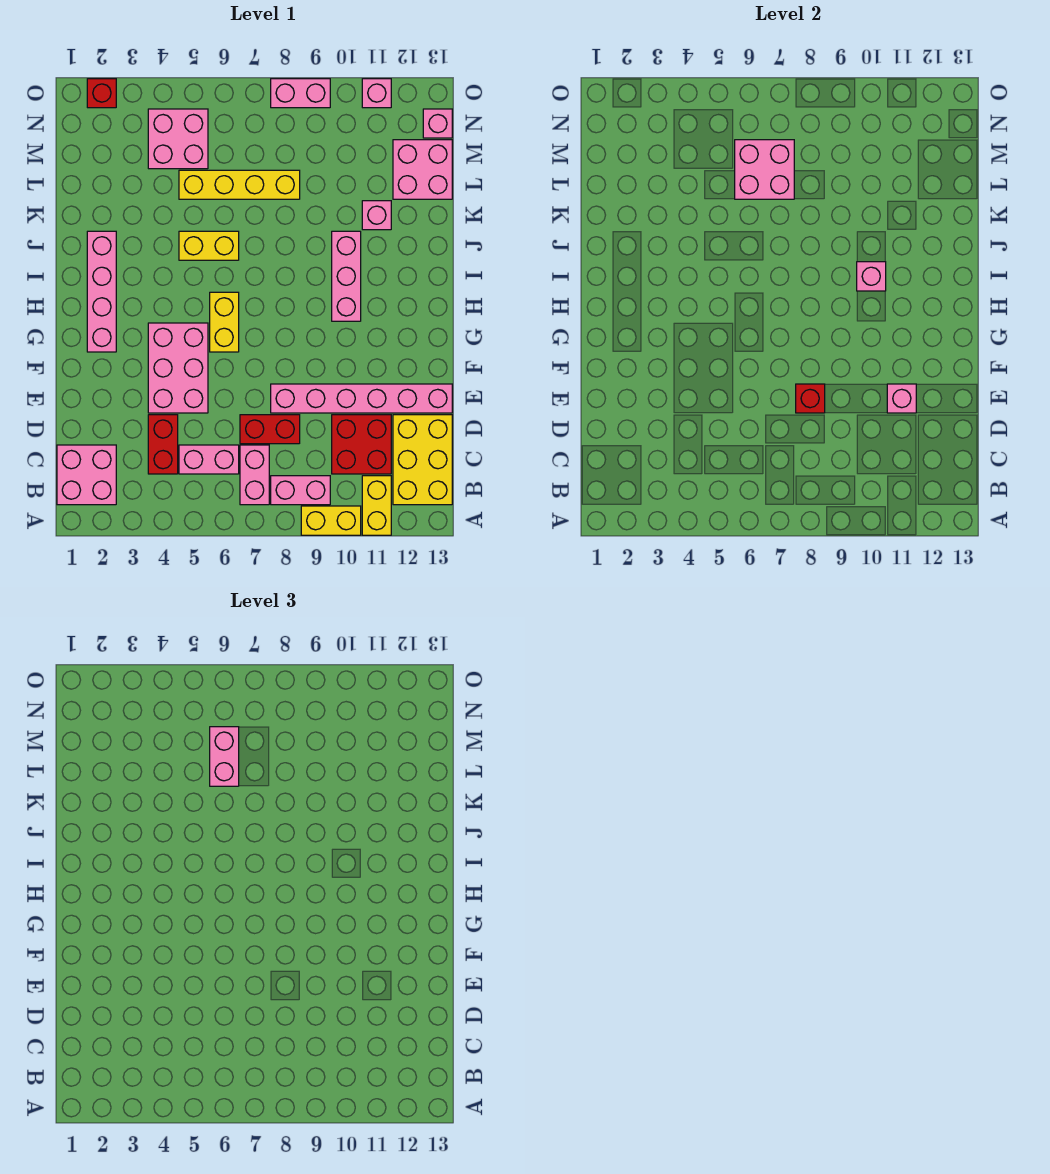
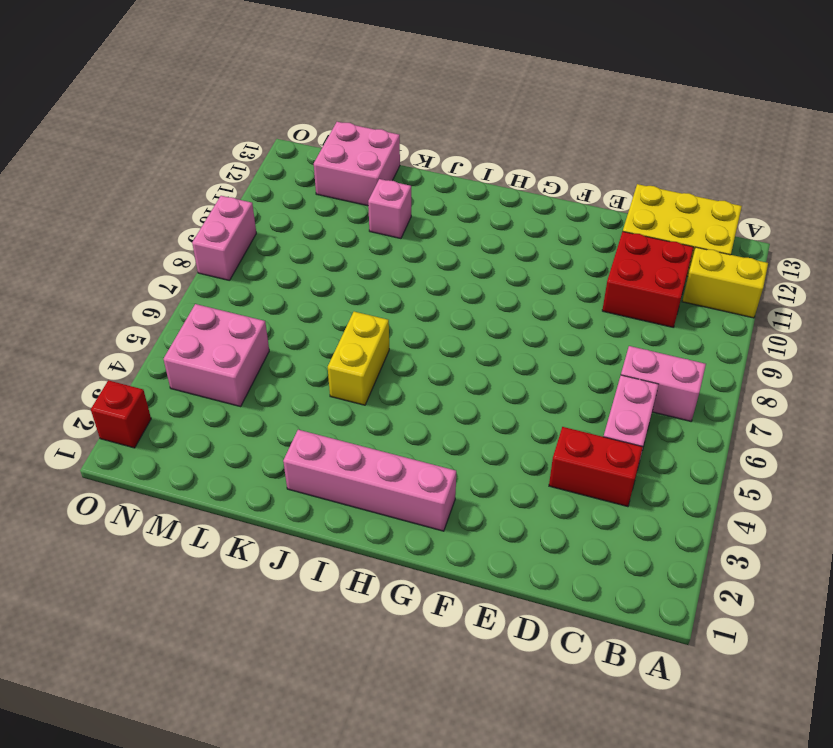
none -> yellow brick A9:A10 level 1
none -> pink brick B1:C2 level 1
none -> pink brick B8:B9 level 1

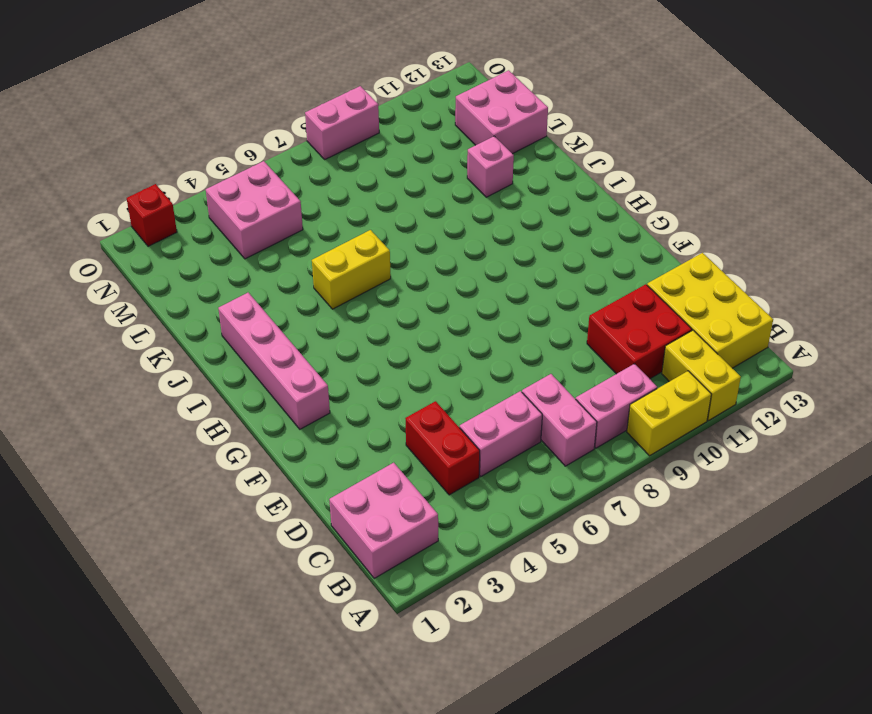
none -> red brick D7:D8 level 1
none -> pink brick E4:G5 level 1
none -> pink brick E8:E13 level 1

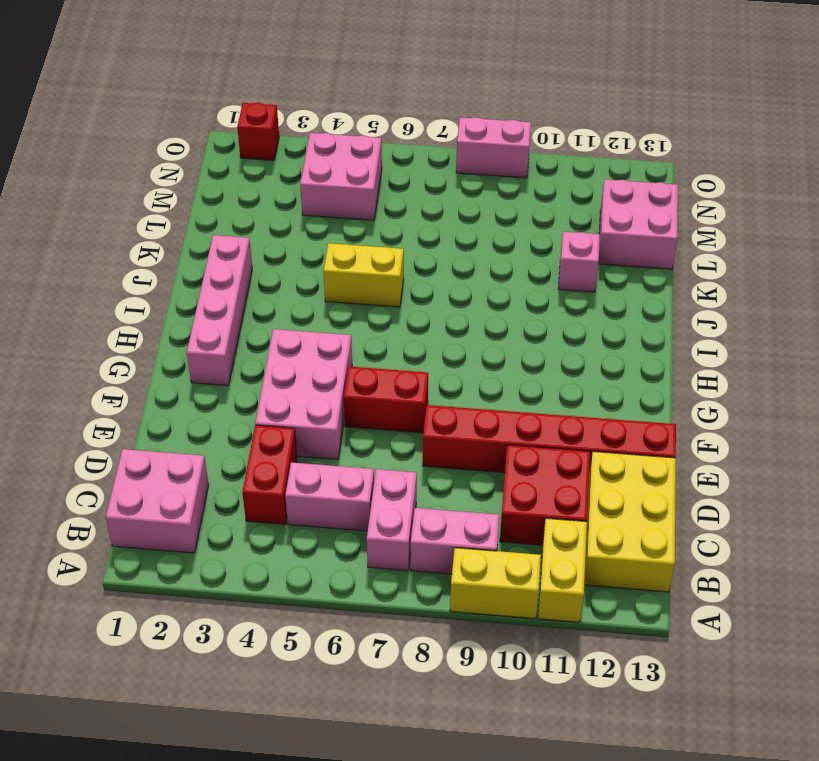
red brick E8:E13 level 1 -> pink brick E8:E13 level 1
red brick F6:F7 level 1 -> red brick D7:D8 level 1
none -> yellow brick G6:H6 level 1
none -> pink brick H10:J10 level 1
none -> yellow brick L5:L8 level 1

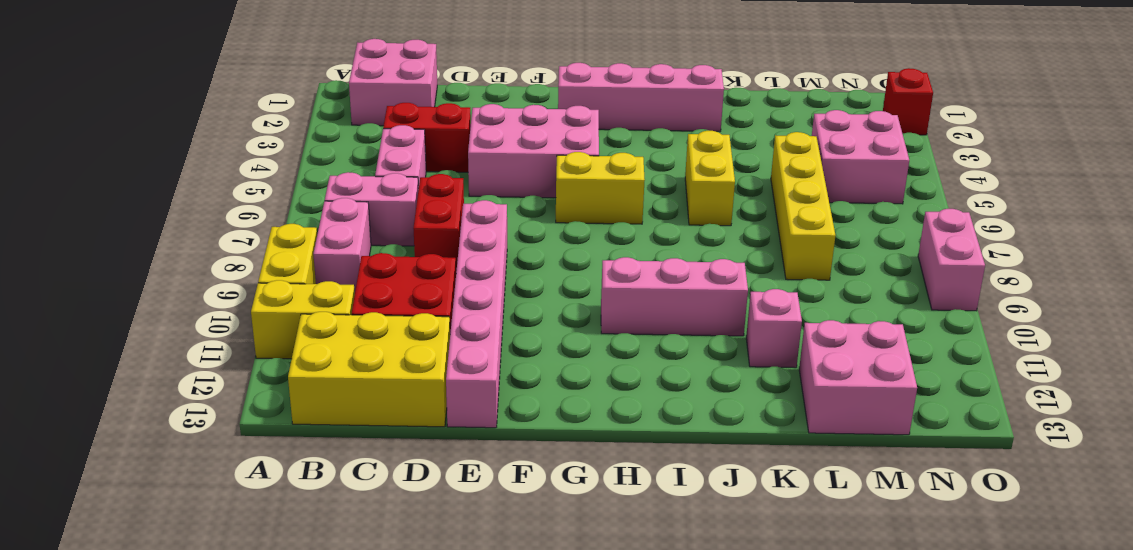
none -> pink brick N13 level 1
none -> pink brick O11 level 1
none -> red brick E8 level 2

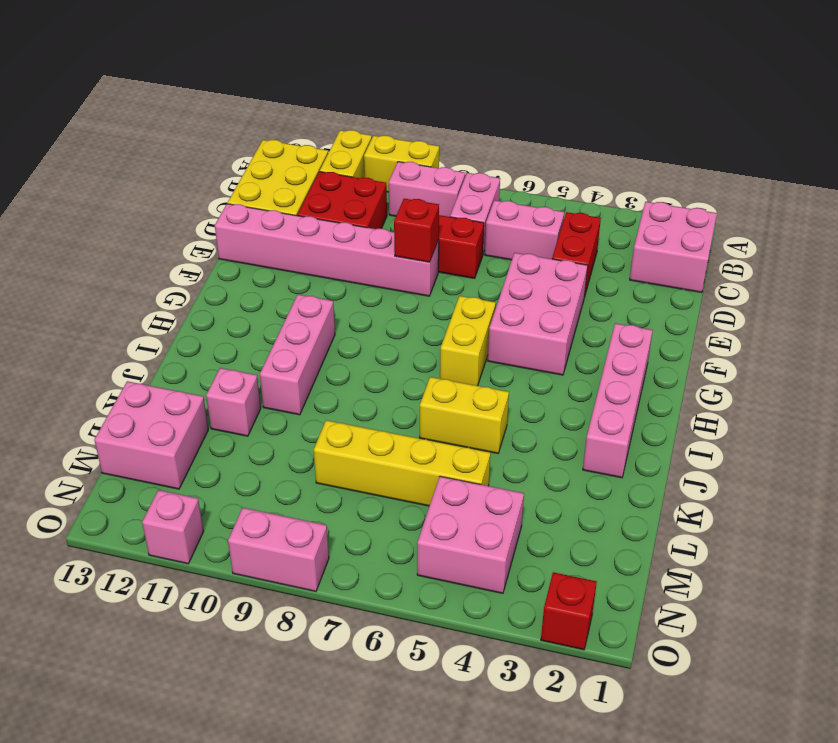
none -> pink brick N13 level 1
none -> pink brick E11 level 2
none -> pink brick I10 level 2

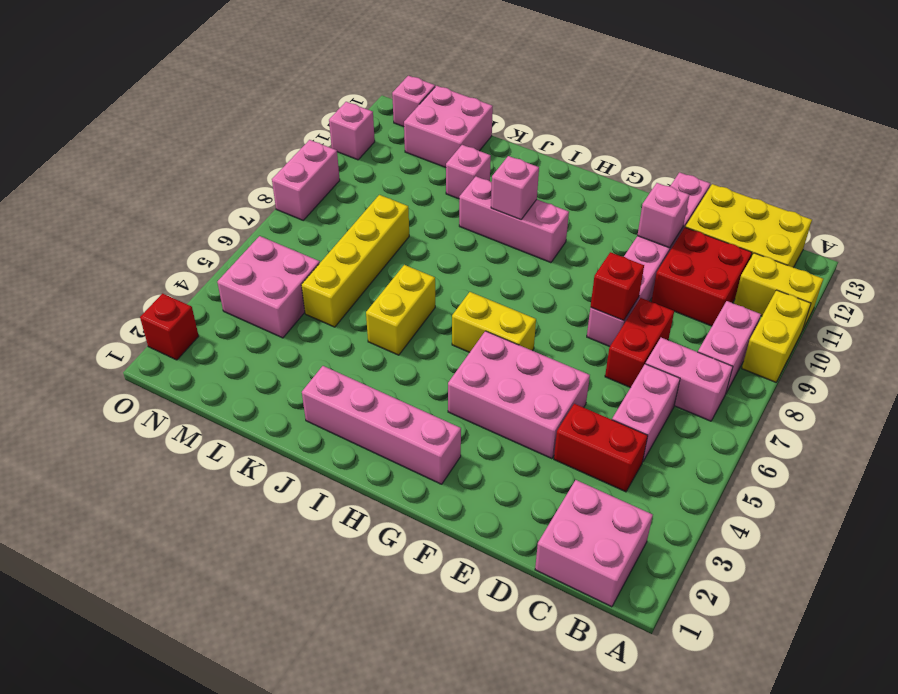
none -> pink brick L6:M7 level 2
none -> pink brick L6:M6 level 3

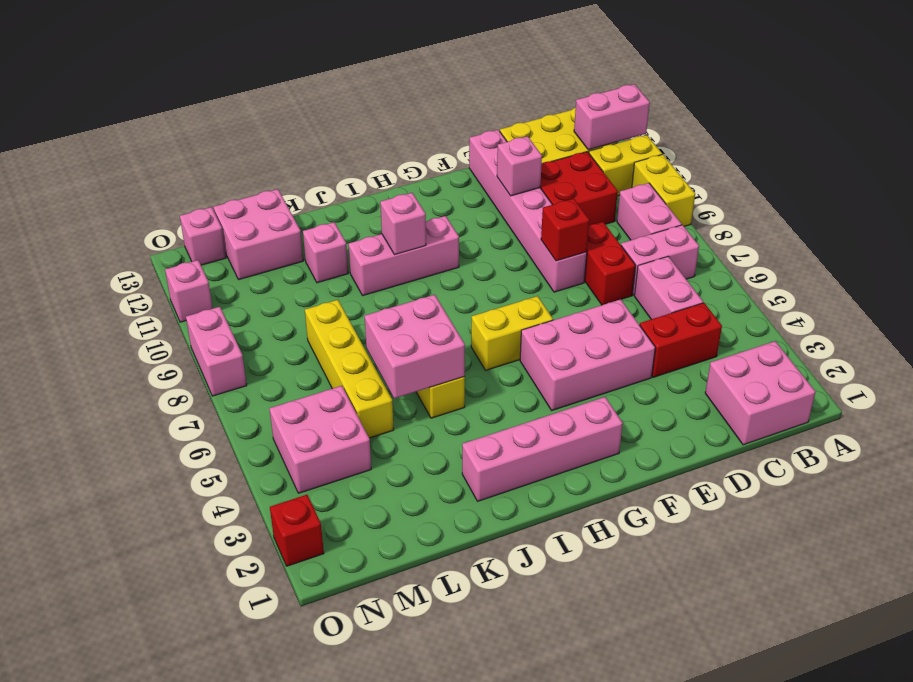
pink brick A12:B12 level 2 -> pink brick L6:M6 level 3
pink brick J5:K6 level 2 -> pink brick L6:M7 level 2

